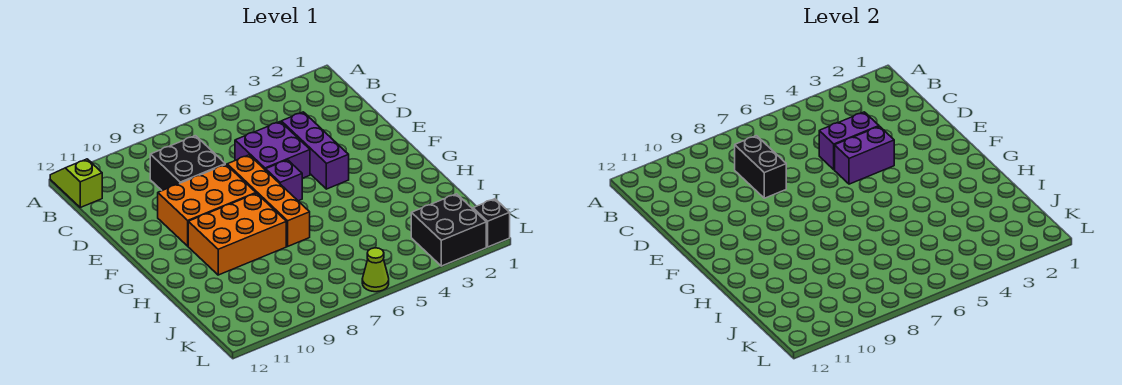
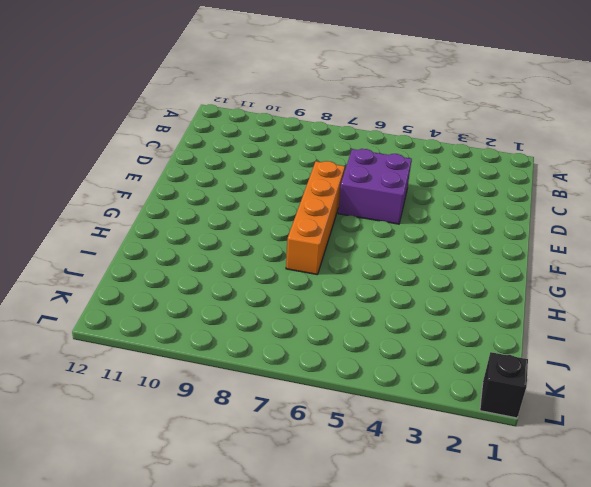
none -> lime slope A12:B12 level 1 top B
none -> black brick C8:D9 level 1
none -> purple brick D4:F4 level 1

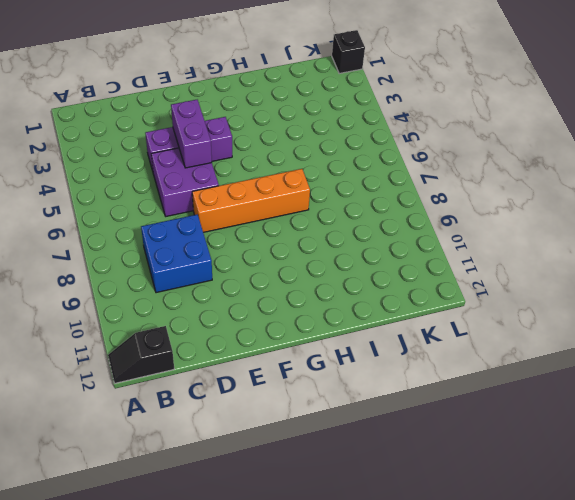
black slope A12:B12 level 1 top B -> lime slope A12:B12 level 1 top B
blue brick C8:D9 level 1 -> black brick C8:D9 level 1
none -> orange brick E8:F10 level 1
none -> purple brick F6 level 1
none -> orange brick G8:H10 level 1

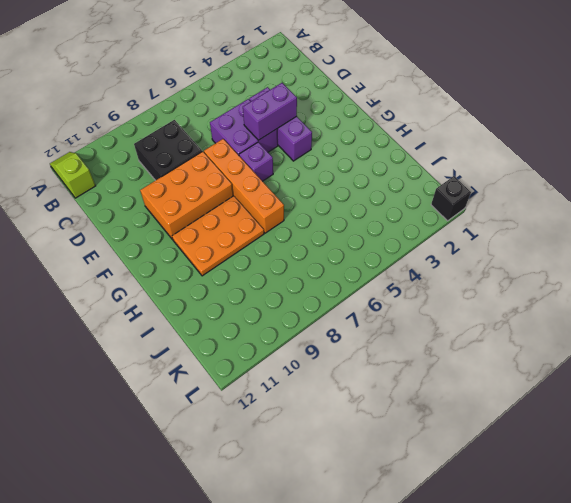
orange plate G8:H10 level 1 -> orange brick G8:H10 level 1
none -> black brick K2:L3 level 1
none -> lime cone L6 level 1
none -> black brick C8:D8 level 2

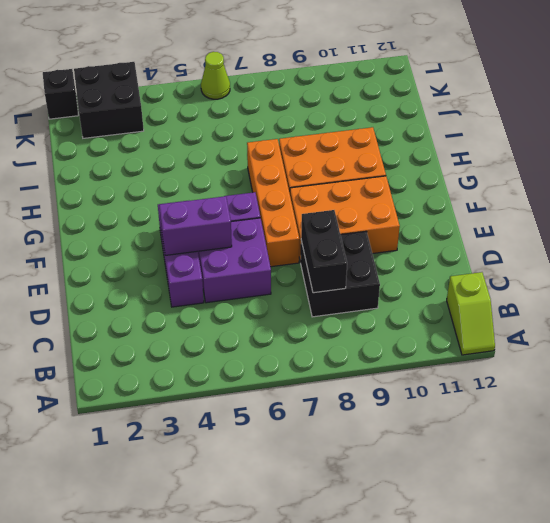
none -> purple brick D4:D5 level 2

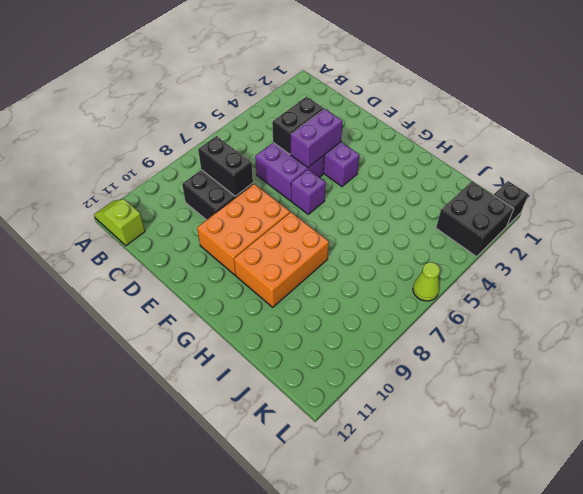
black brick D4:D5 level 2 -> purple brick D4:D5 level 2
none -> orange brick E7:H7 level 1

